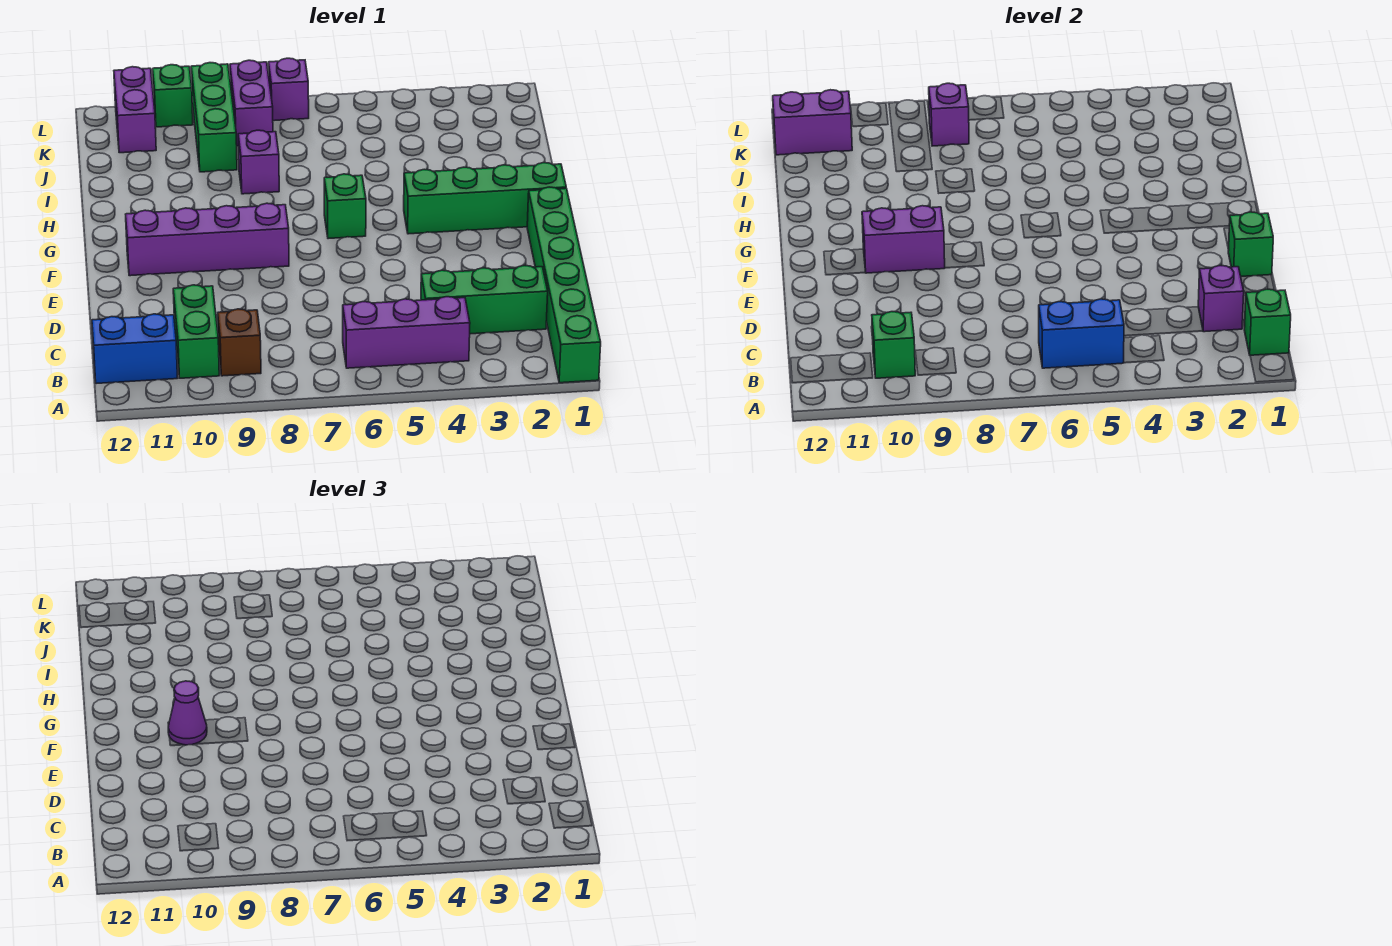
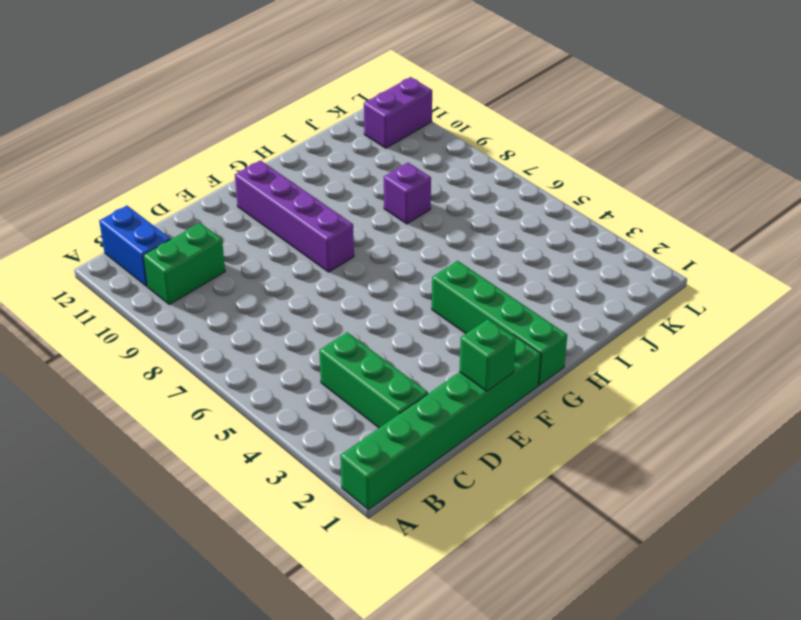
none -> purple brick B4:B6 level 1
none -> brown brick B9 level 1
none -> green brick G6 level 1

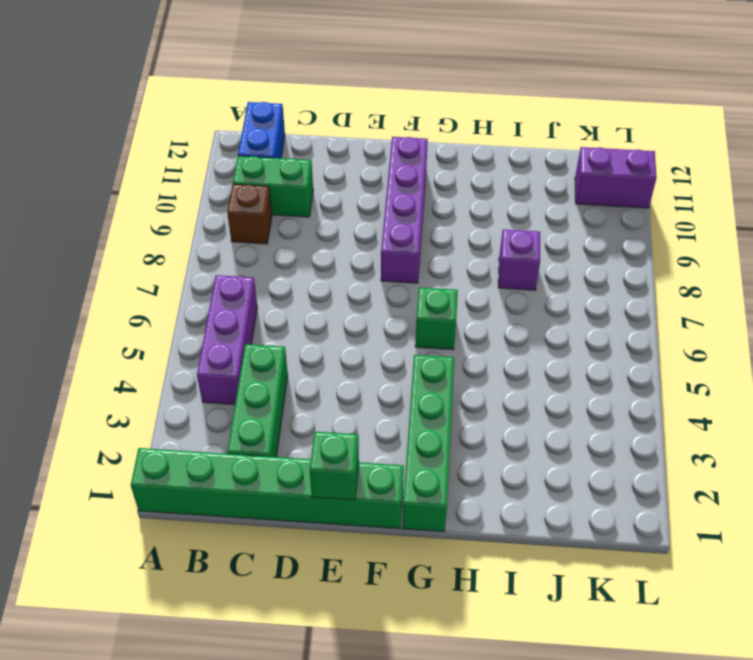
none -> green brick J9:L9 level 1
none -> purple brick K8:L8 level 1
none -> purple brick L7 level 1

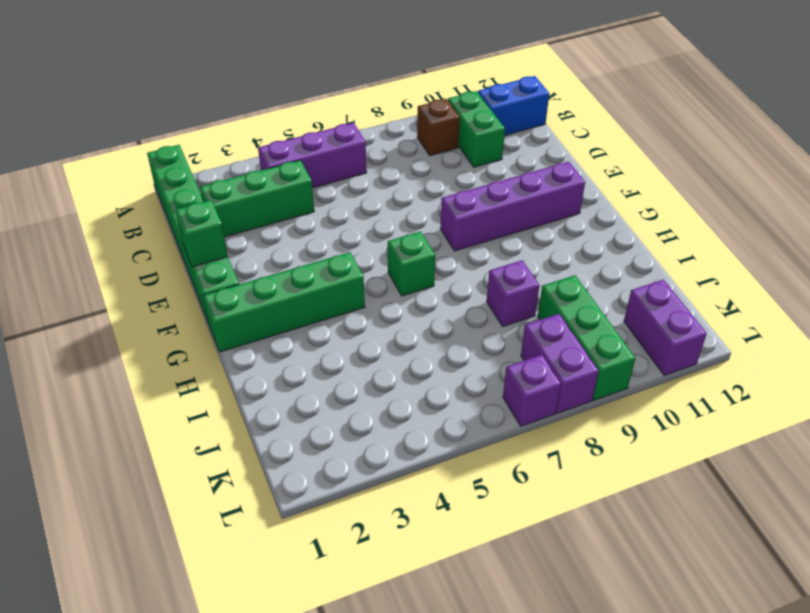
none -> green brick L10 level 1
none -> green brick B1 level 2
none -> blue brick B5:B6 level 2

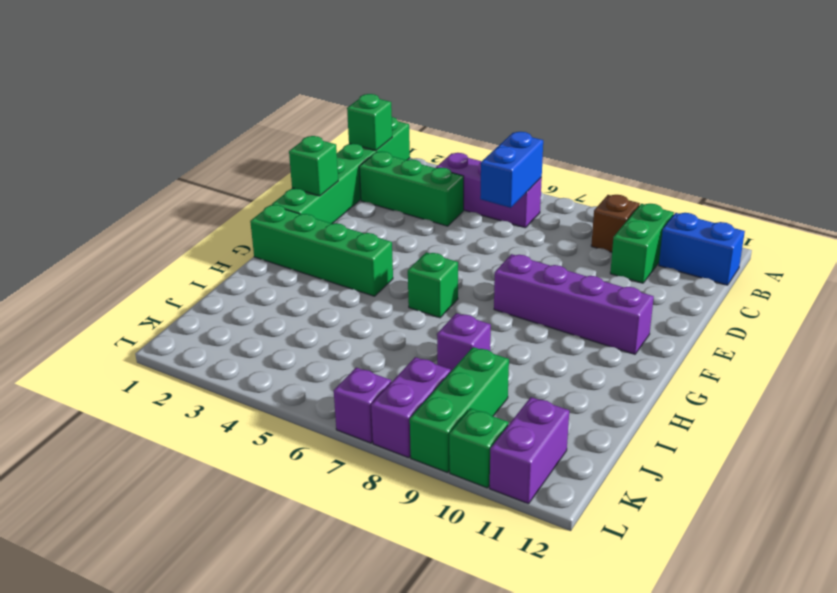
blue brick B6:C6 level 2 -> blue brick B5:B6 level 2
none -> green brick B10 level 2
none -> purple brick C2 level 2
none -> purple brick F9:F10 level 2

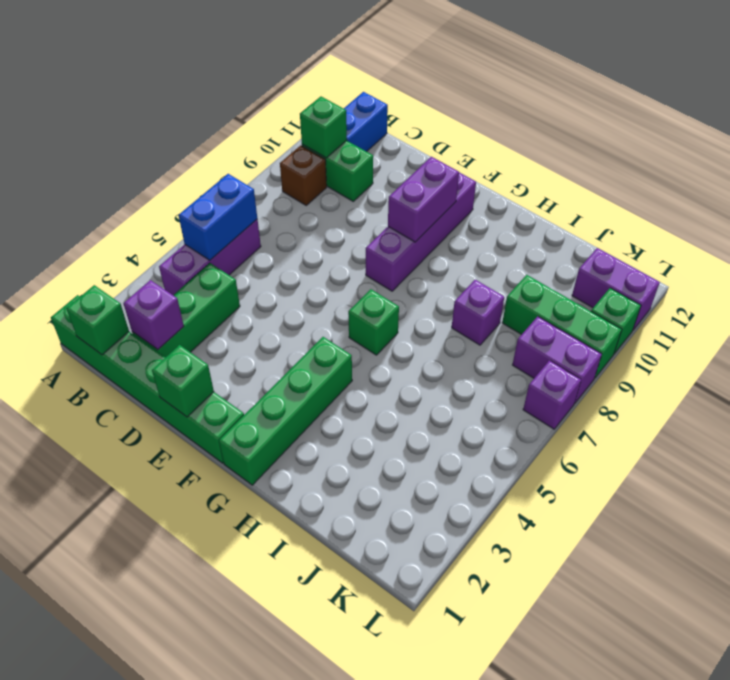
none -> purple brick K8 level 2
none -> purple brick K11:K12 level 2
none -> purple cone F10 level 3

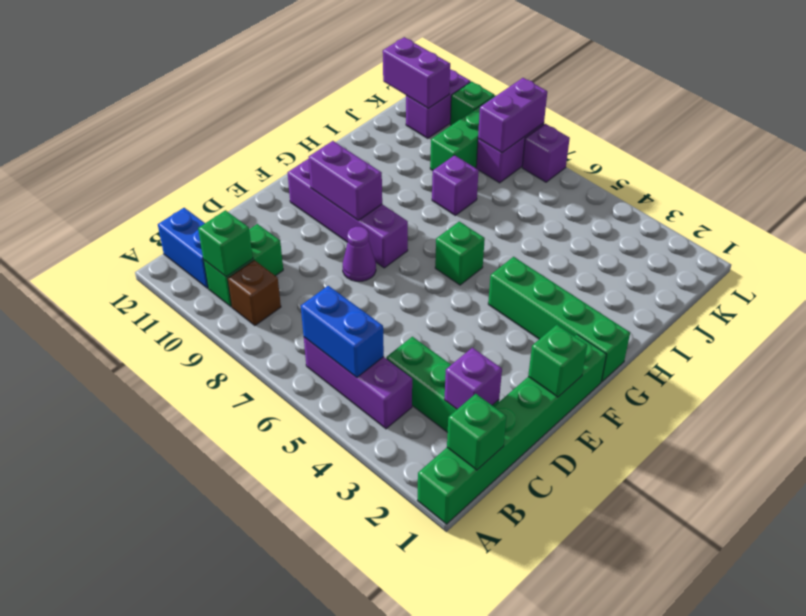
purple cone E8 level 1 -> purple cone F10 level 3
purple brick K8:L8 level 2 -> purple brick K8 level 2

